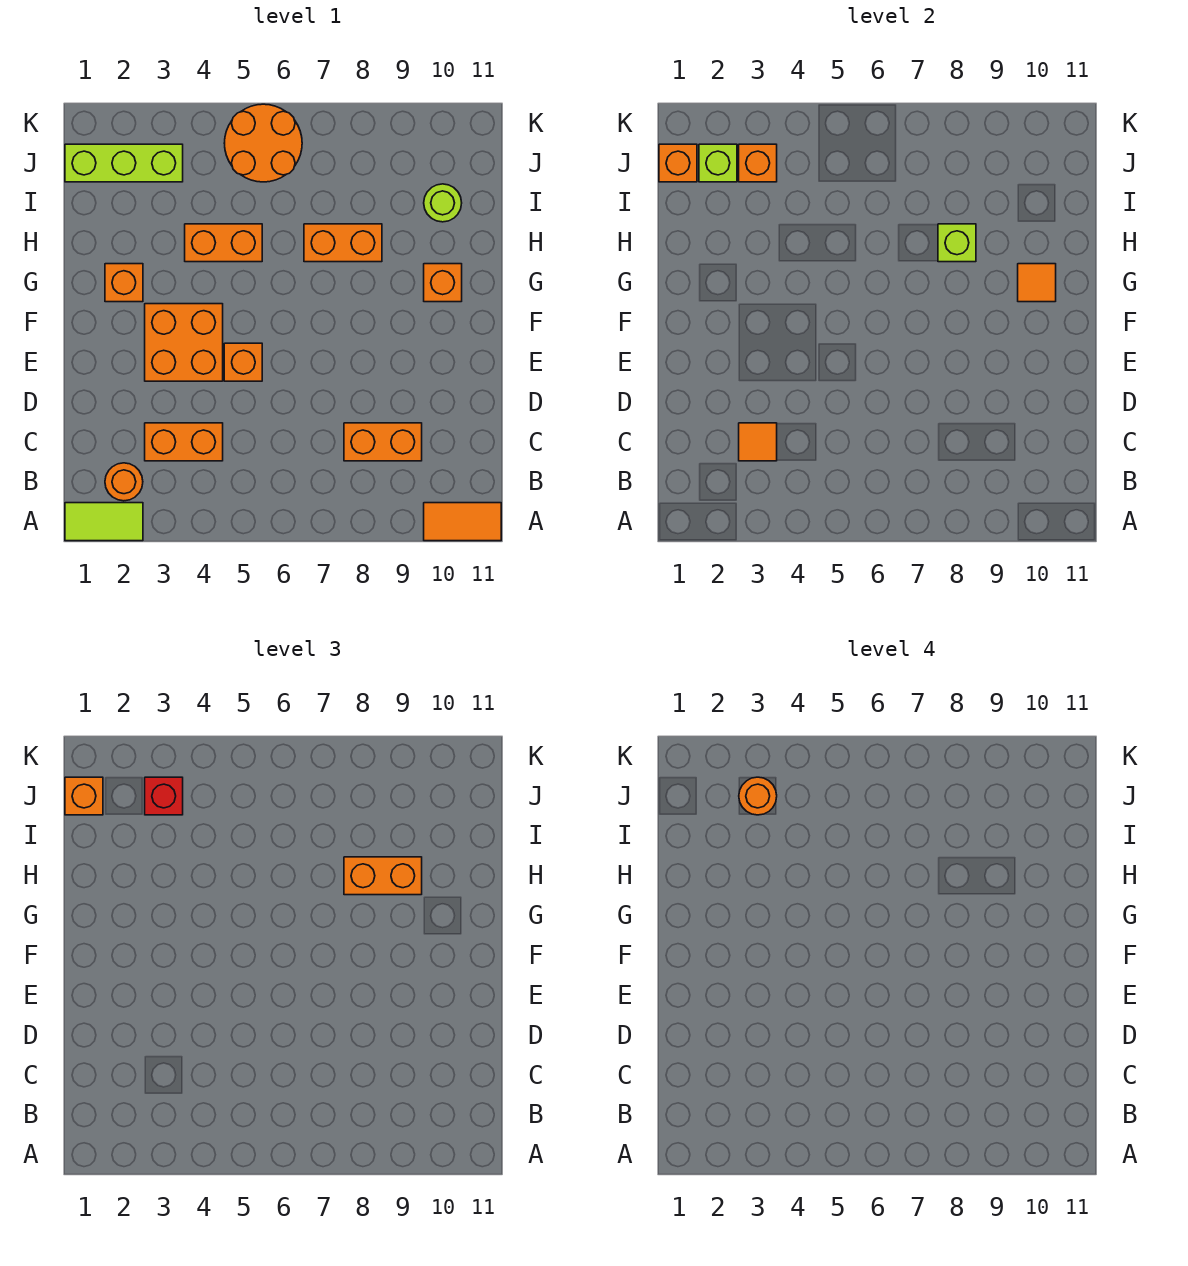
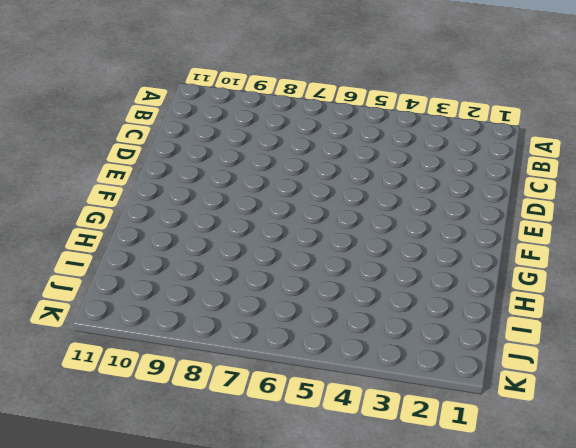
none -> lime tile A1:A2 level 1
none -> orange tile A10:A11 level 1
none -> orange round brick B2 level 1

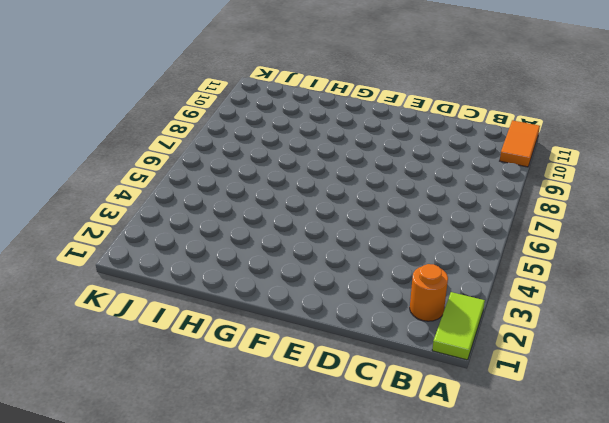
none -> orange brick C3:C4 level 1
none -> orange brick C8:C9 level 1
none -> orange brick E3:F4 level 1

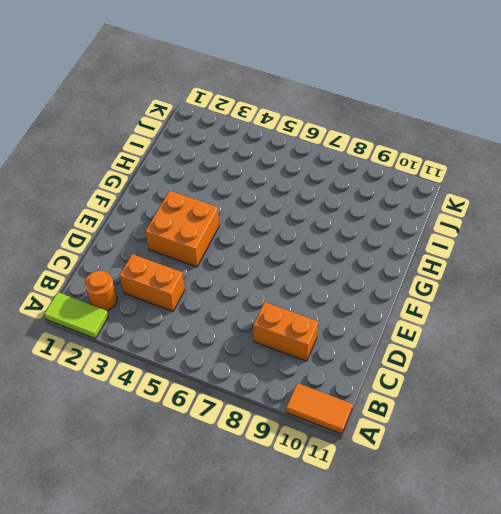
none -> orange brick E5 level 1
none -> orange brick G2 level 1
none -> orange brick G10 level 1

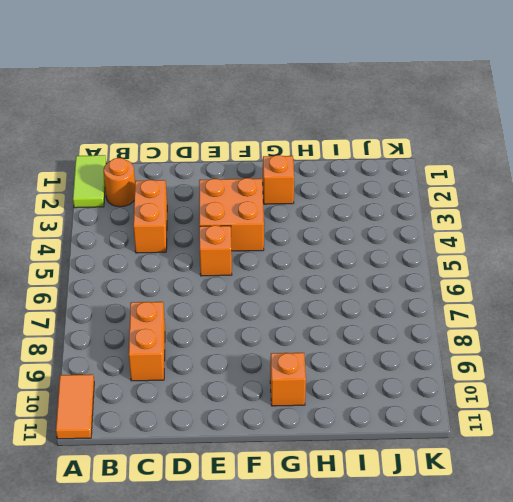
none -> orange brick H4:H5 level 1
none -> orange brick H7:H8 level 1
none -> lime round brick I10 level 1

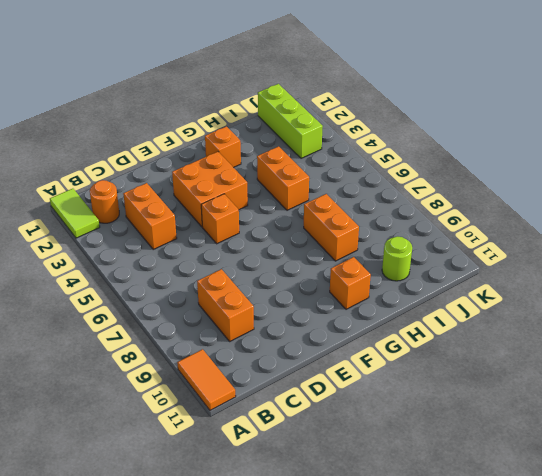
none -> orange round brick J5:K6 level 1
none -> orange tile C3 level 2
none -> orange tile G10 level 2

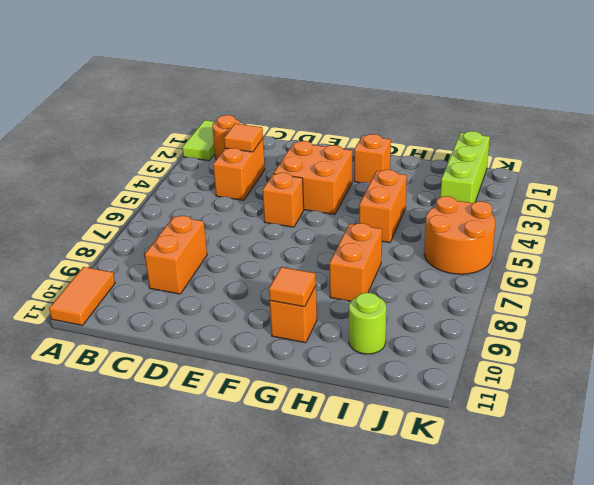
none -> lime brick H8 level 2
none -> orange brick J1 level 2
none -> lime brick J2 level 2

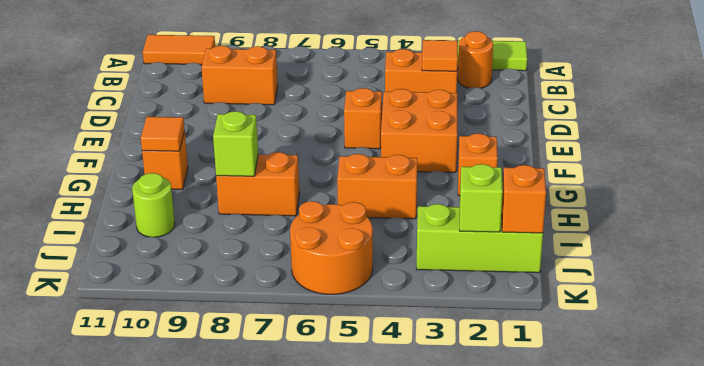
none -> orange brick J3 level 2
none -> orange brick H8:H9 level 3
none -> orange brick J1 level 3

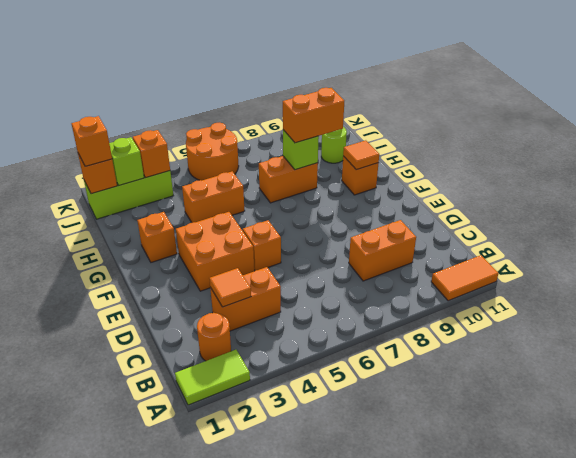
none -> red brick J3 level 3
none -> orange round brick J3 level 4

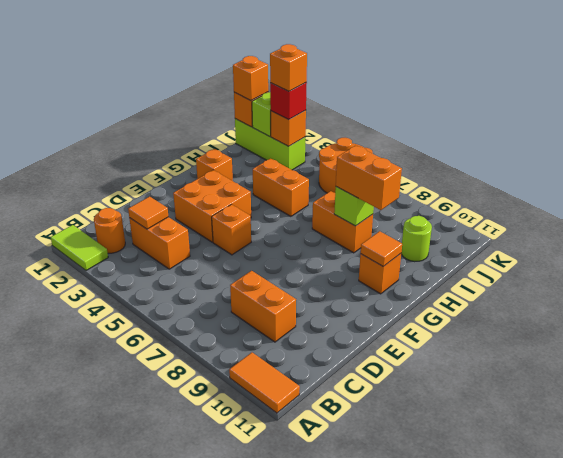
orange brick J3 level 4 -> orange round brick J3 level 4

